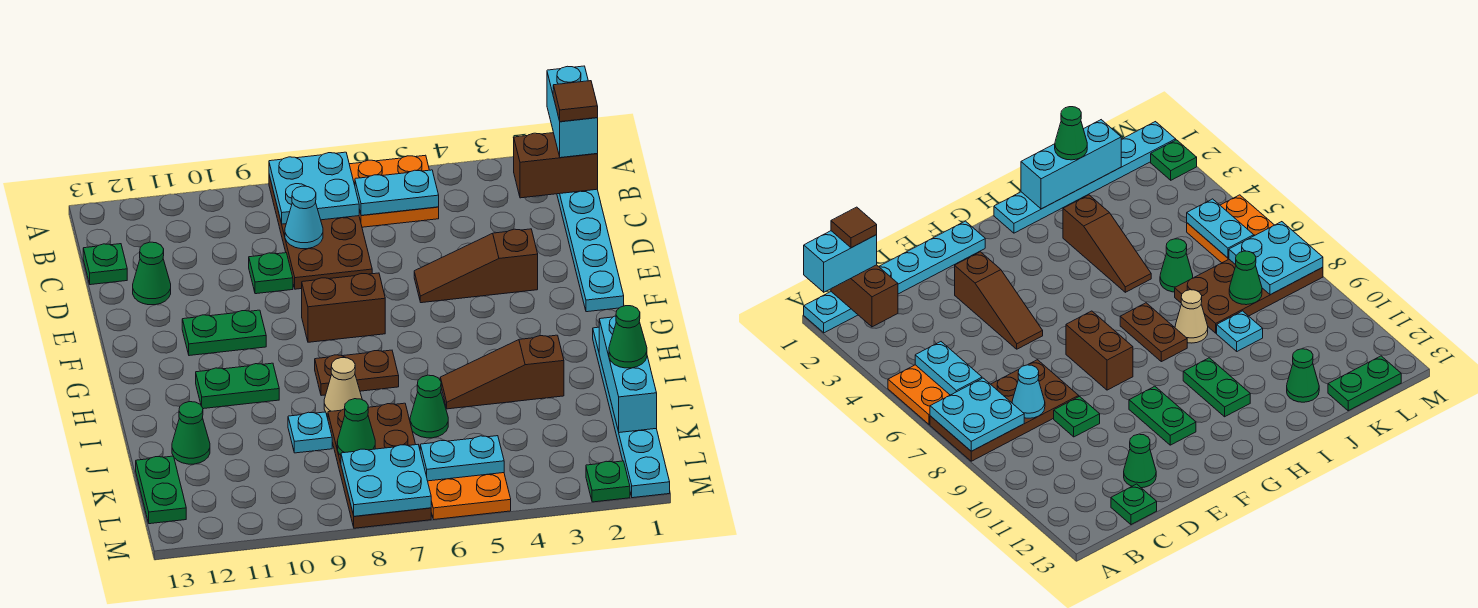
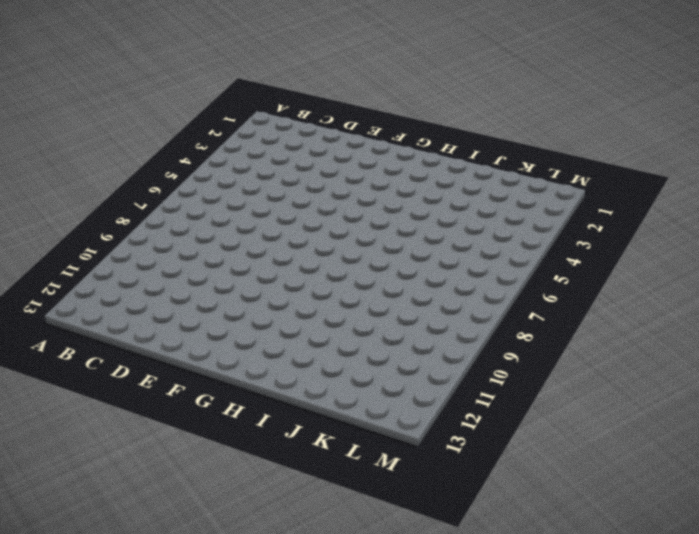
none -> cyan plate A1:F1 level 1
none -> orange plate A5:B6 level 1
none -> brown plate A7:D8 level 1
none -> green plate C13 level 1

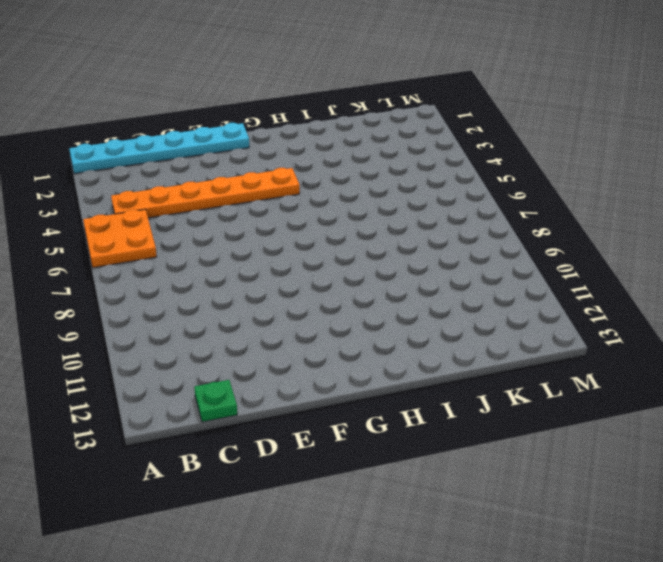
orange plate B4:G4 level 1 -> brown slope E3:E5 level 1 top 3
none -> brown plate A7:D8 level 1
none -> green plate D9 level 1
none -> green cone D12 level 1
none -> brown brick F7:F8 level 1

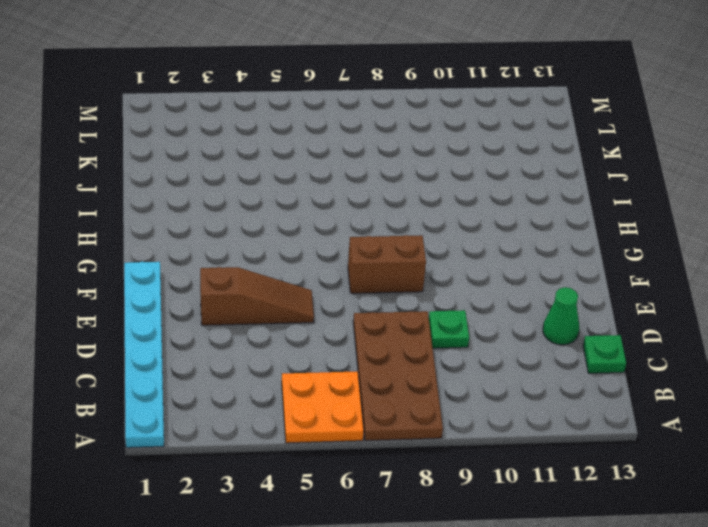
none -> green plate F10:F11 level 1
none -> cyan plate H1:M1 level 1
none -> brown plate H7:H8 level 1
none -> green plate H10:H11 level 1

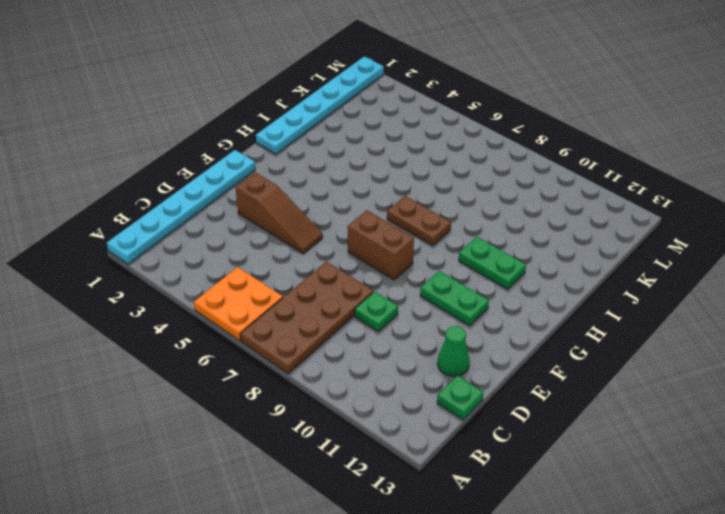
none -> brown slope I3:I5 level 1 top 3
none -> tan cone I8 level 1
none -> green cone J6 level 1
none -> brown plate J7:M8 level 1

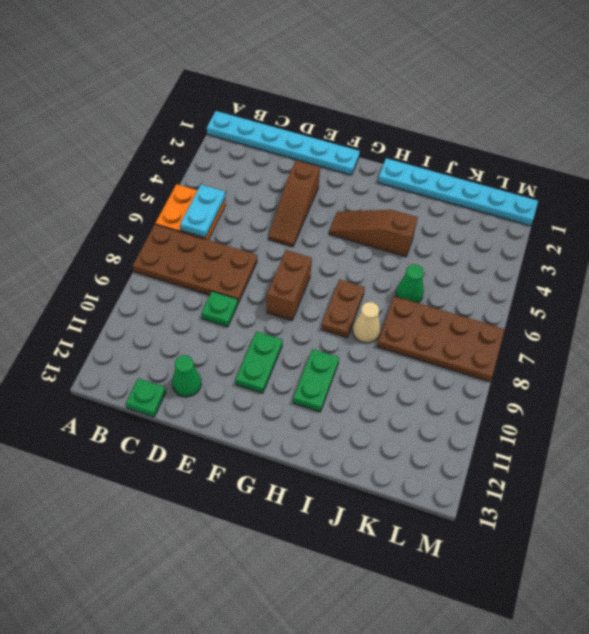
brown slope G4:I4 level 1 top I -> brown slope I3:I5 level 1 top 3
none -> cyan plate J9 level 1
none -> green cone J12 level 1
none -> green plate K13:L13 level 1
none -> orange plate L5:M6 level 1

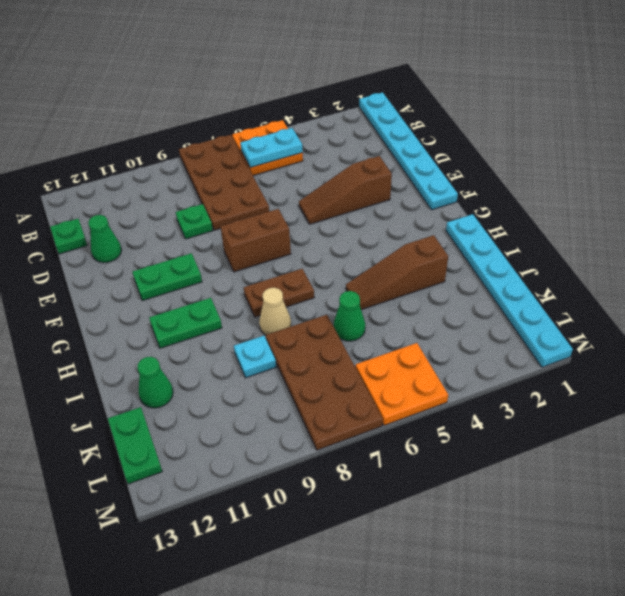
none -> green plate M2 level 1
none -> cyan plate A7:B8 level 2
none -> brown brick B1:B2 level 2
none -> cyan cone C8 level 2

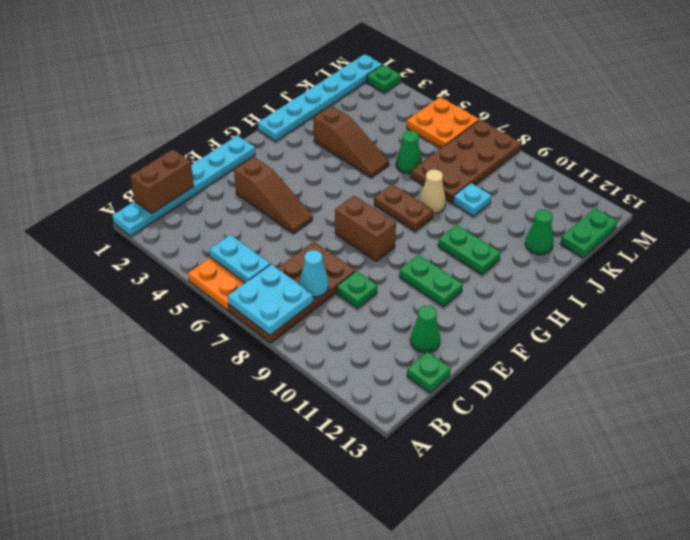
brown brick B1:C1 level 2 -> brown brick B1:B2 level 2
none -> cyan brick I1:K1 level 2
none -> green cone K8 level 2
none -> cyan plate L5:L6 level 2
none -> cyan plate L7:M8 level 2

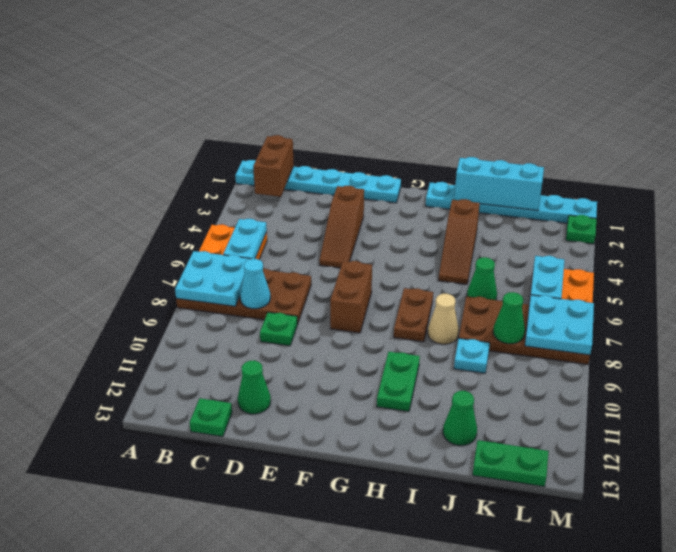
none -> green plate F10:F11 level 1
none -> cyan brick A1:B1 level 3
none -> green cone J1 level 3
none -> brown tile B1 level 4

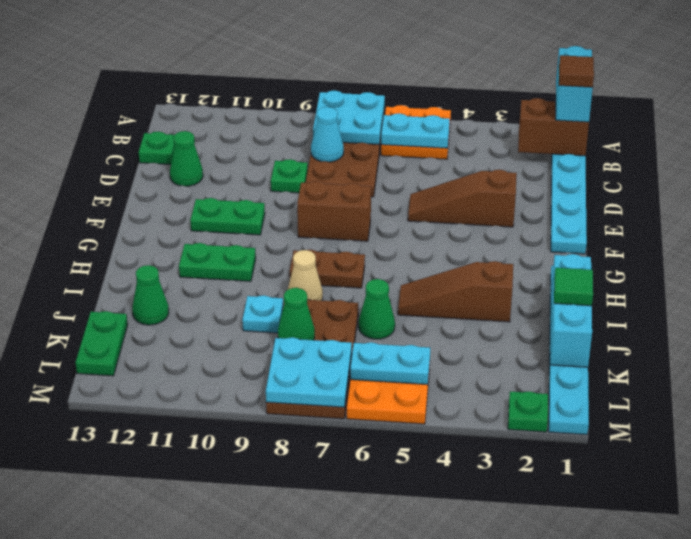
green tile J1 level 3 -> green cone J1 level 3

